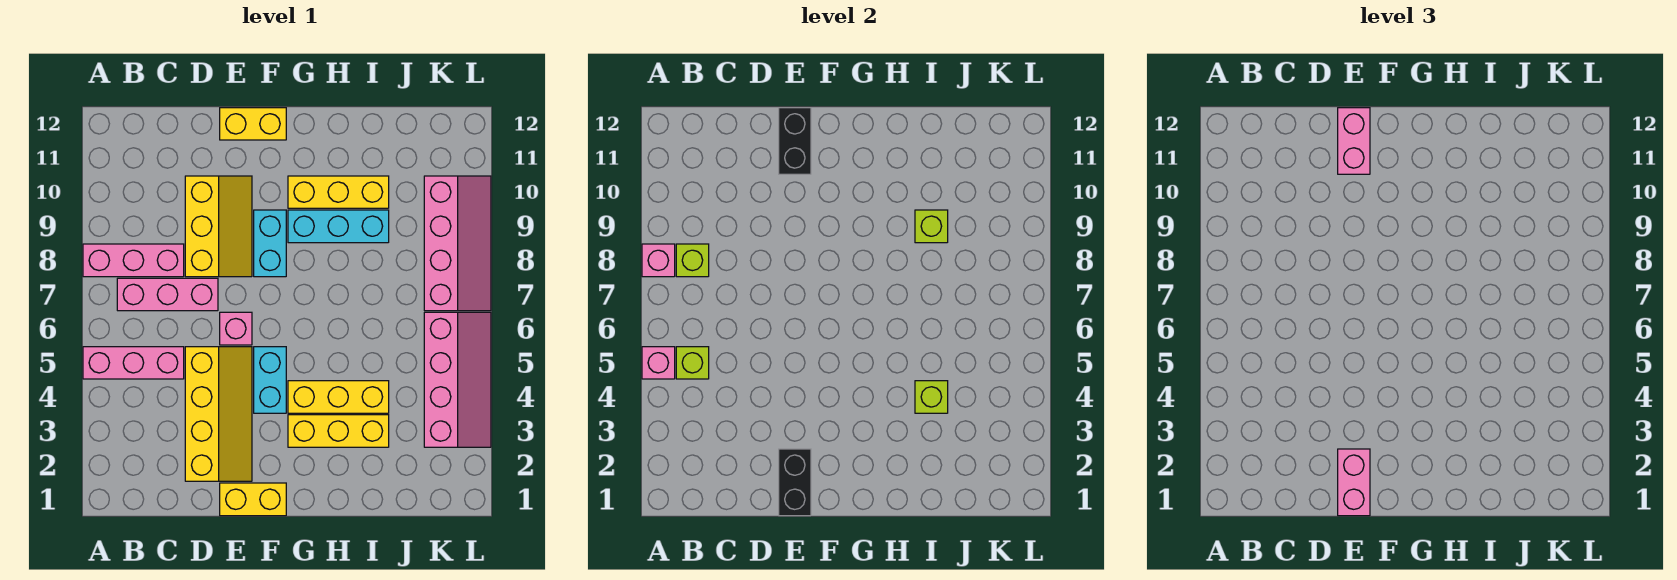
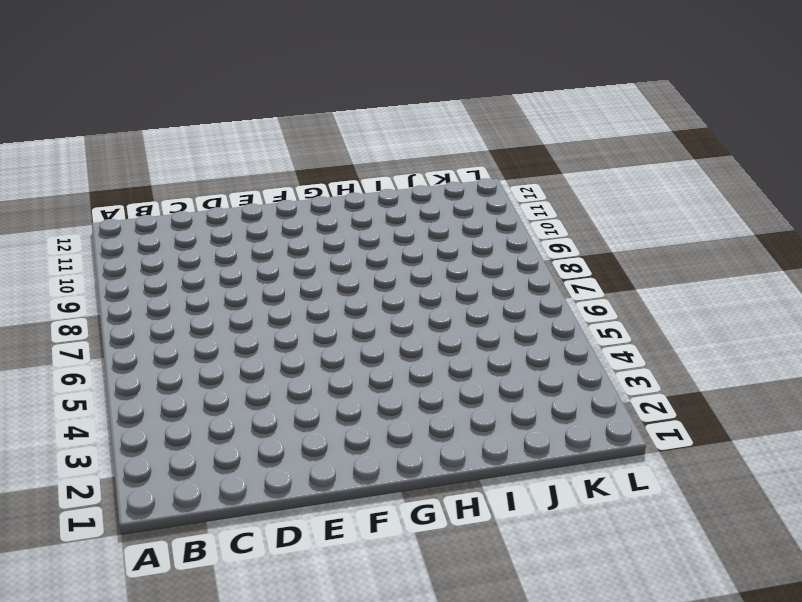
none -> pink brick A5:C5 level 1
none -> pink brick A8:C8 level 1
none -> pink brick B7:D7 level 1

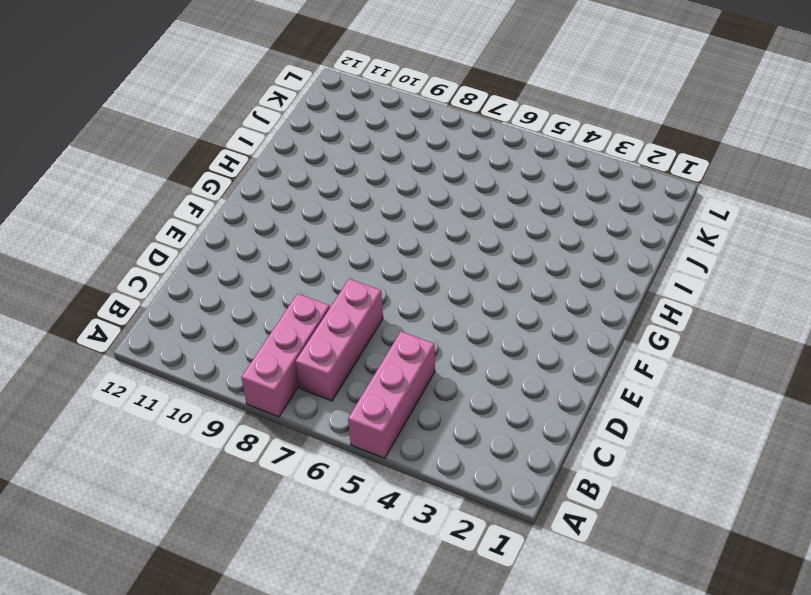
none -> yellow slope D2:E5 level 1 top D
none -> yellow slope D8:E10 level 1 top D
none -> yellow brick E1:F1 level 1

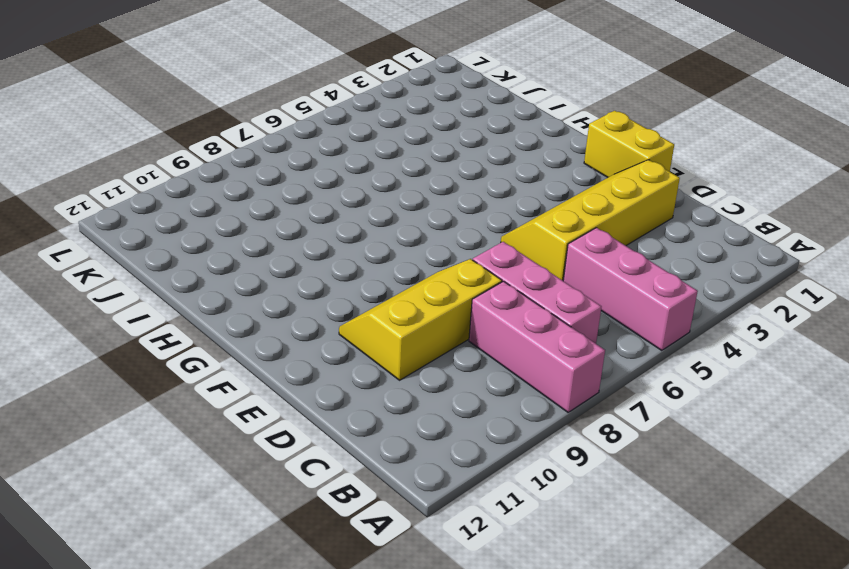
none -> pink brick E6 level 1
none -> yellow brick E12:F12 level 1
none -> cyan brick F4:F5 level 1

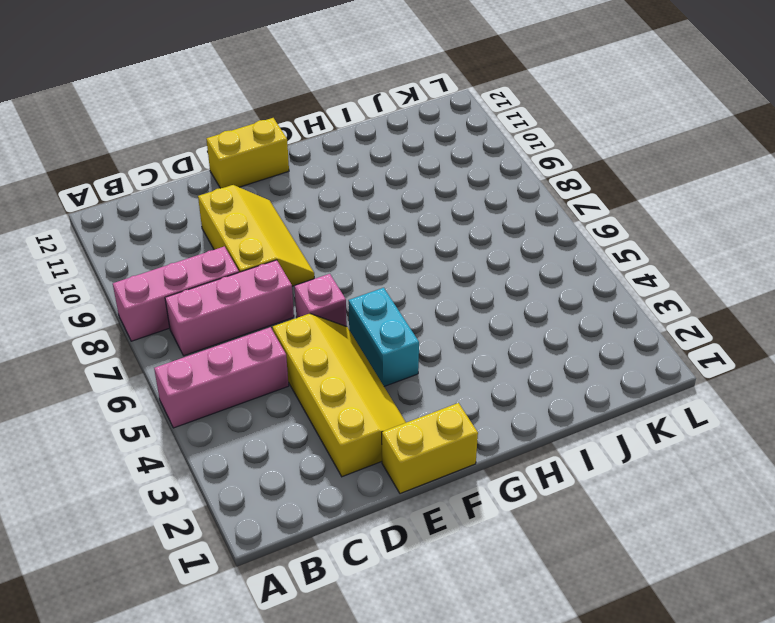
none -> cyan brick F8:F9 level 1
none -> yellow brick G3:I3 level 1
none -> yellow brick G4:I4 level 1

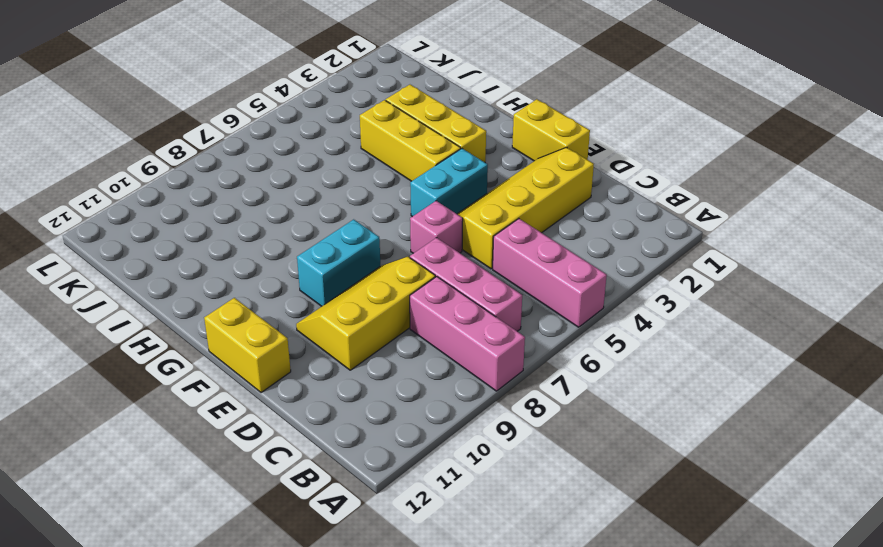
none -> cyan brick G9:I9 level 1
none -> yellow brick G10:I10 level 1
none -> pink slope K3:L6 level 1 top K

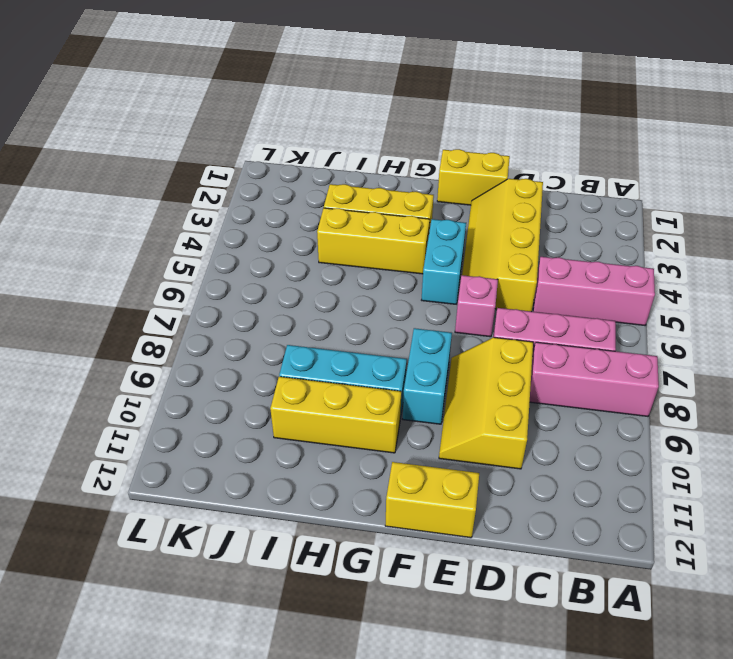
none -> pink slope K3:L6 level 1 top K
none -> pink slope K7:L10 level 1 top K
none -> pink brick A5 level 2

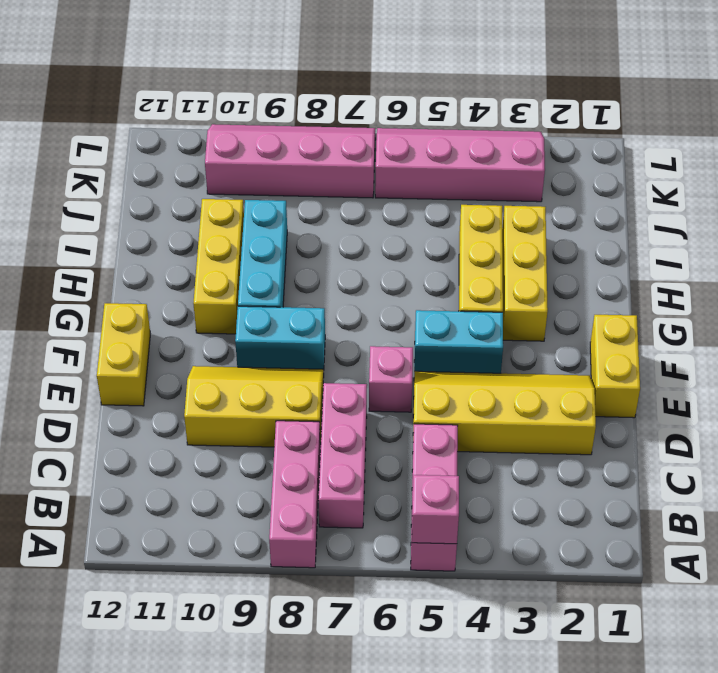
none -> pink brick A8 level 2
none -> lime brick B5 level 2
none -> lime brick B8 level 2

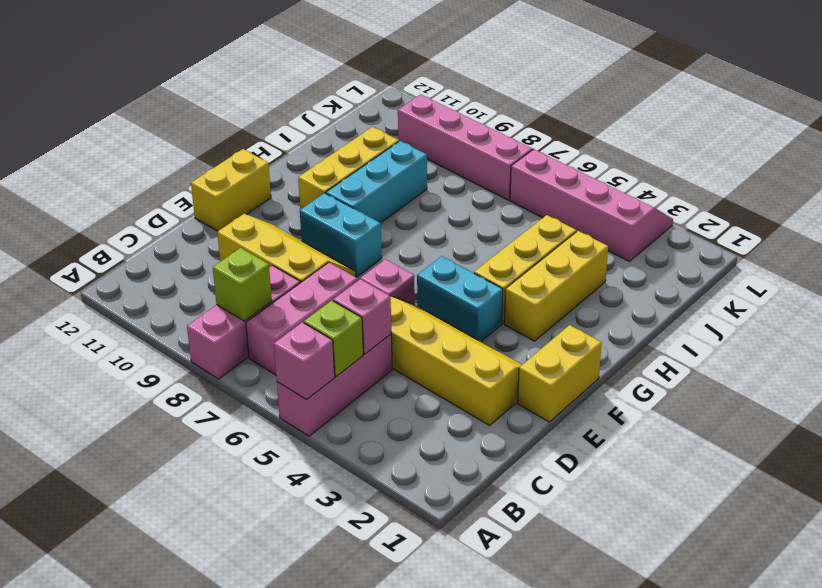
pink brick C5 level 2 -> pink brick A8 level 2
none -> black brick E1:E2 level 2
none -> black brick E11:E12 level 2
none -> lime brick I4 level 2

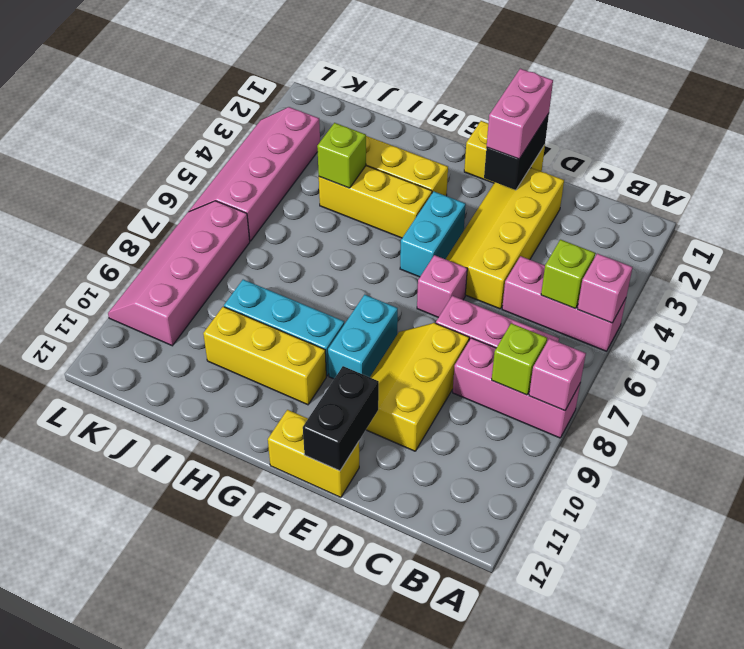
none -> lime brick I9 level 2
none -> pink brick E11:E12 level 3

